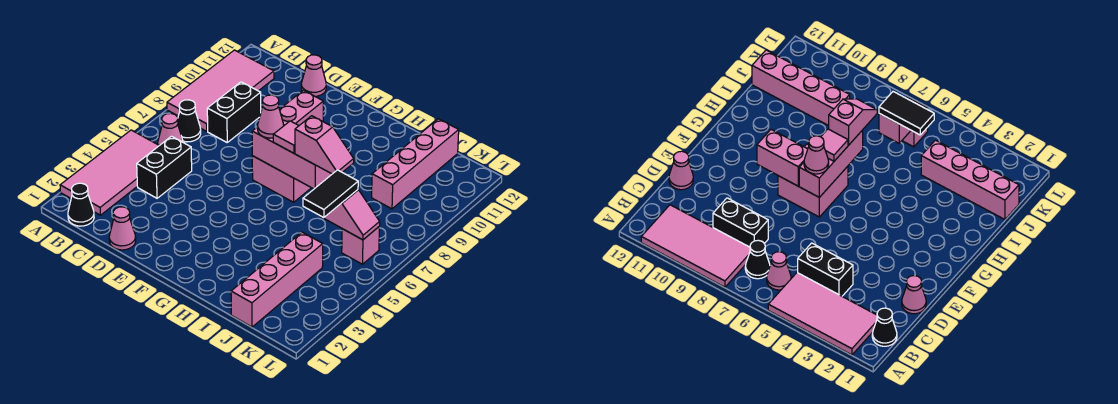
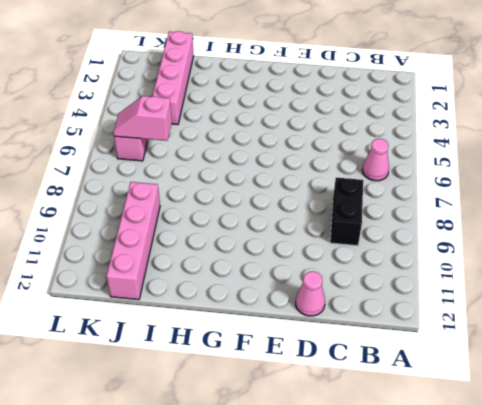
none -> pink tile A2:B5 level 1
none -> pink tile A8:B11 level 1
none -> black cone B1 level 1

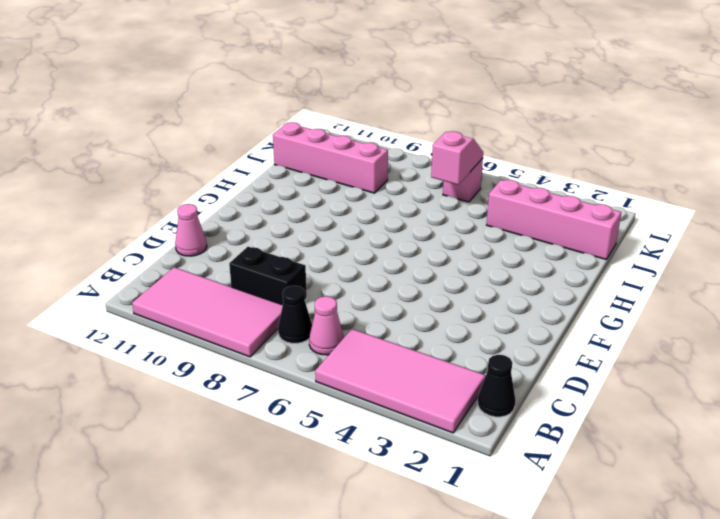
none -> black brick C4:C5 level 1
none -> pink cone D1 level 1
none -> pink brick F7:G8 level 1

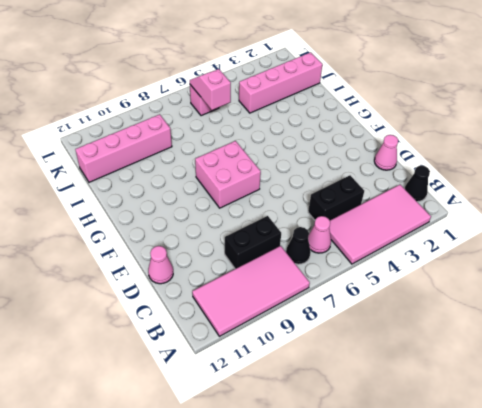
none -> pink brick F7:H7 level 2
none -> pink brick F8:F9 level 2
none -> pink cone F7 level 3

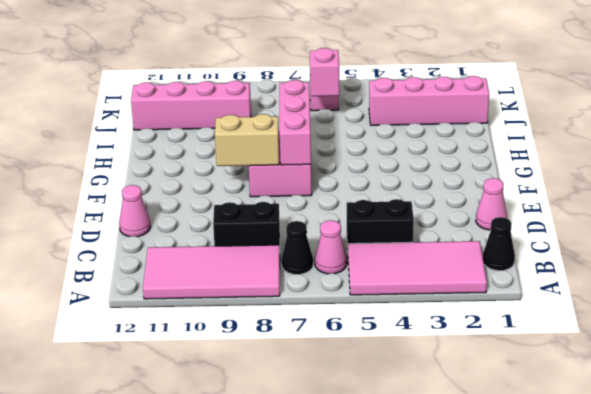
tan brick F8:F9 level 2 -> pink brick F8:F9 level 2
none -> pink cone F7 level 3
none -> pink tile G7 level 3
none -> pink slope H7:I7 level 3 top H

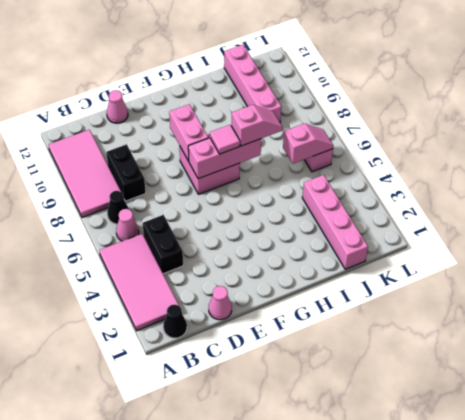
none -> pink cone F7 level 3
none -> black tile J5:J6 level 3

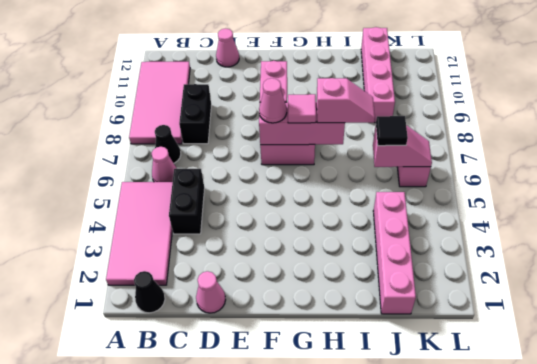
black tile J6 level 3 -> black tile J5:J6 level 3

